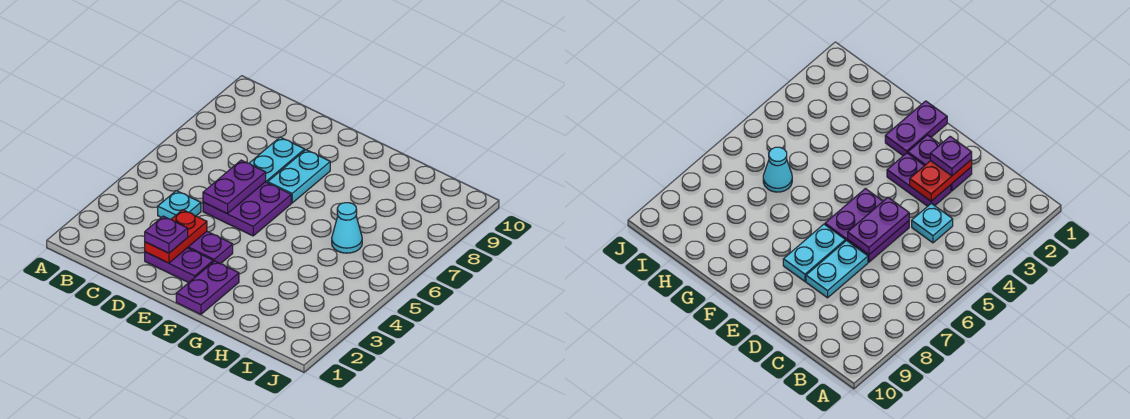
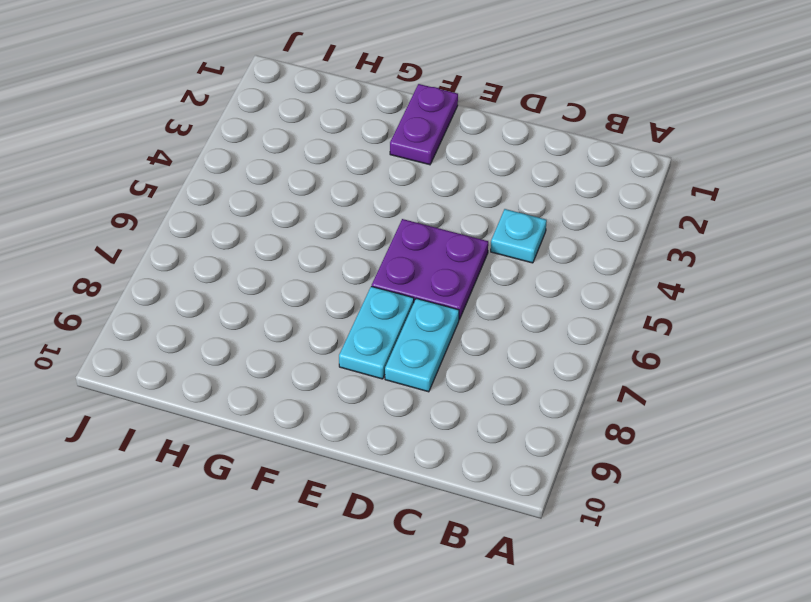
none -> purple plate D2:E2 level 1
none -> purple plate D3:E3 level 1

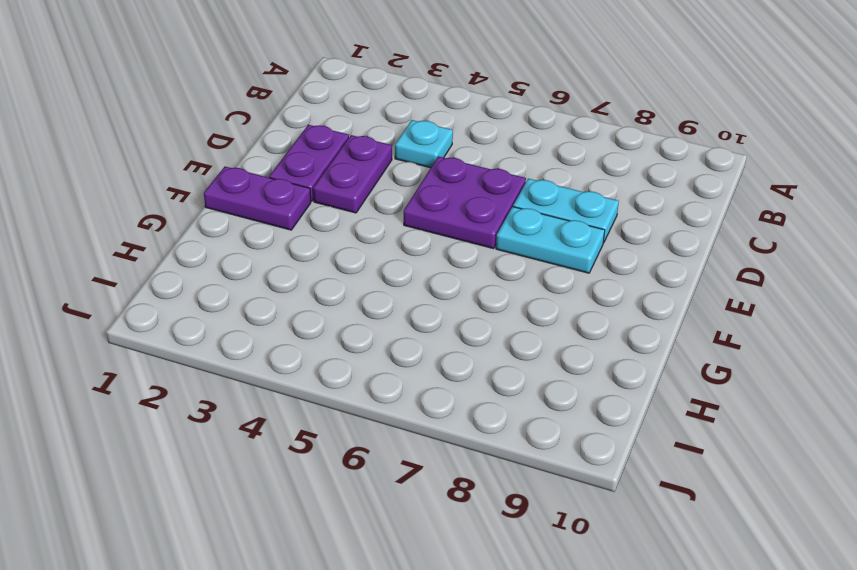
none -> cyan cone H6 level 1
none -> red plate D2:D3 level 2

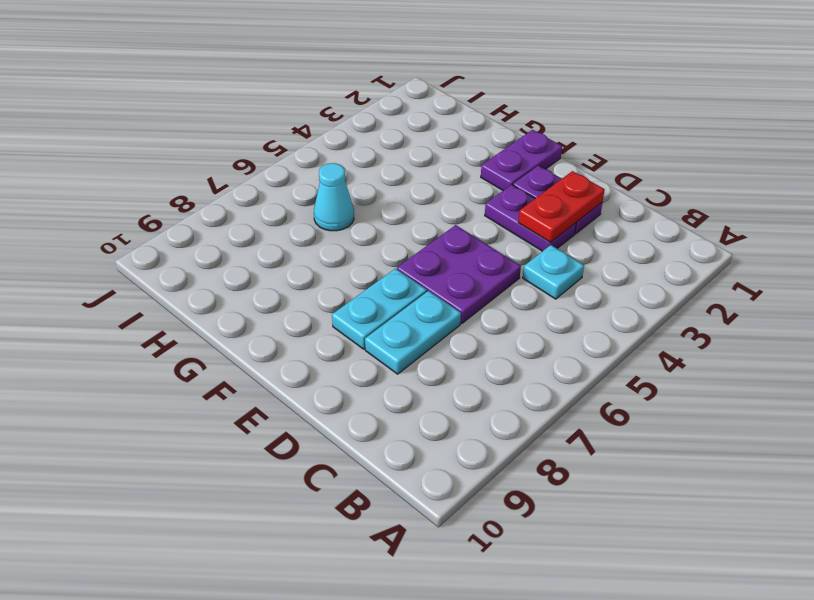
none -> purple plate D5:D6 level 2
none -> purple plate D2 level 3

